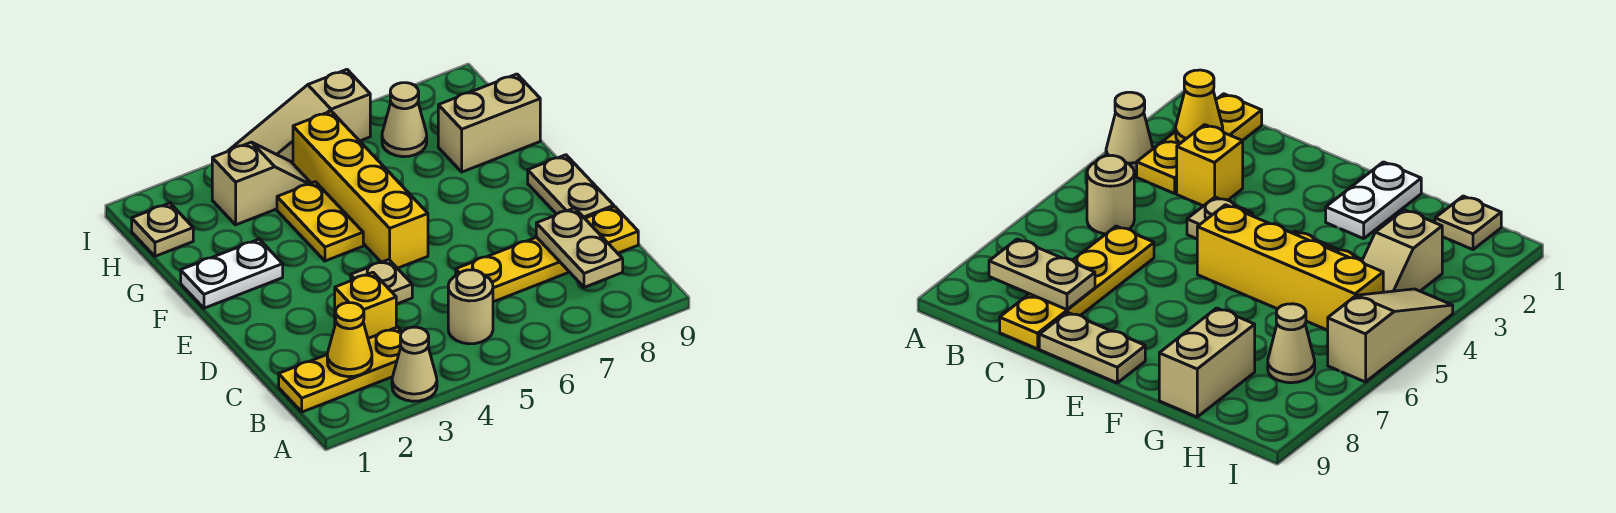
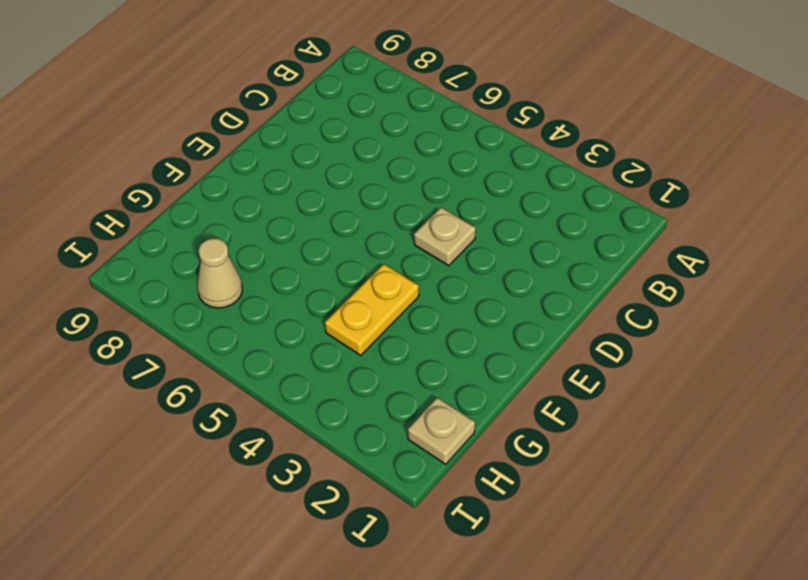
none -> tan cone A3 level 1
none -> yellow plate B1:B3 level 1
none -> tan round brick B5 level 1

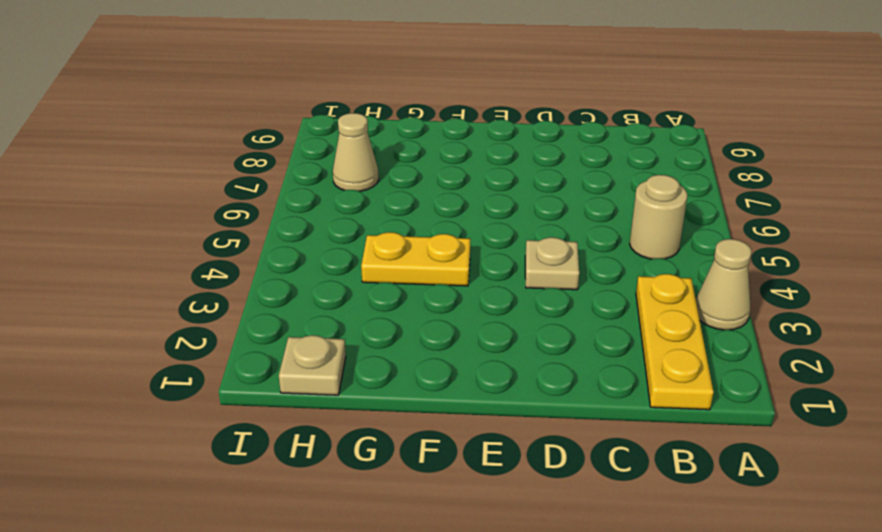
none -> yellow brick C3 level 1
none -> yellow plate C6:C9 level 1
none -> tan plate D9:E9 level 1

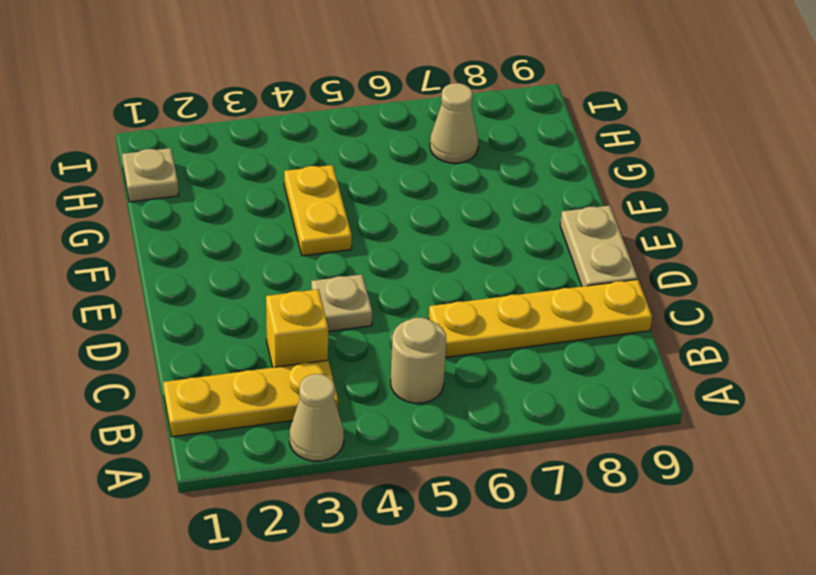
none -> yellow brick E5:H5 level 1
none -> white plate F1:F2 level 1
none -> tan brick G8:G9 level 1

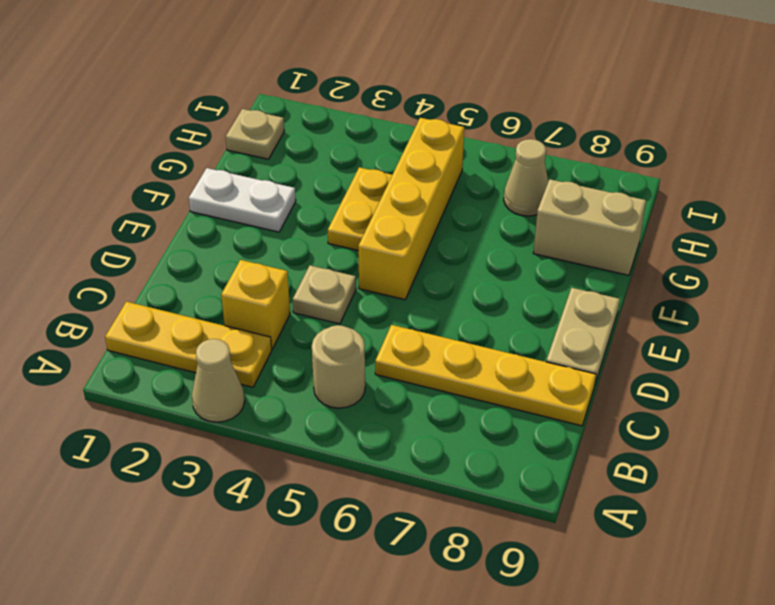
none -> tan slope H3:H4 level 1 top 3
none -> tan slope I4:I6 level 1 top 6
none -> yellow cone B2 level 2

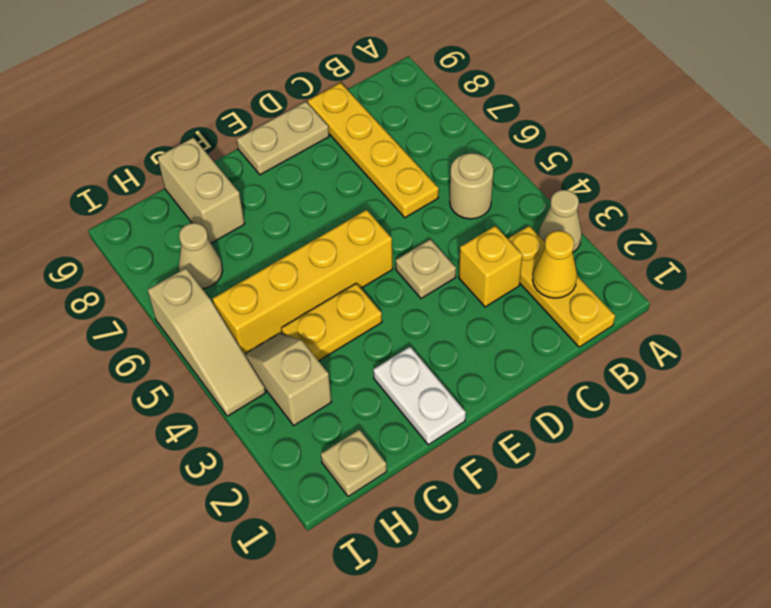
none -> tan plate B8:C8 level 2

